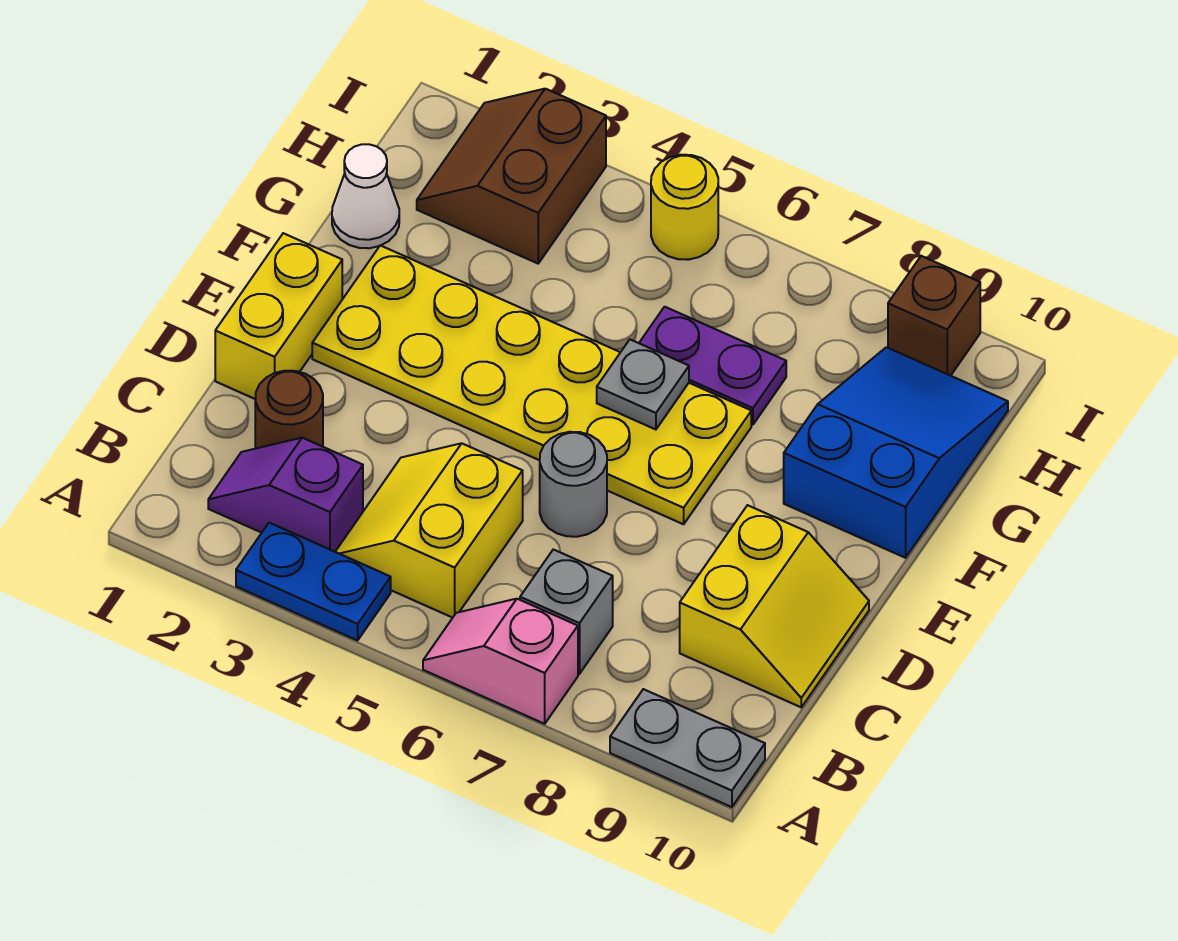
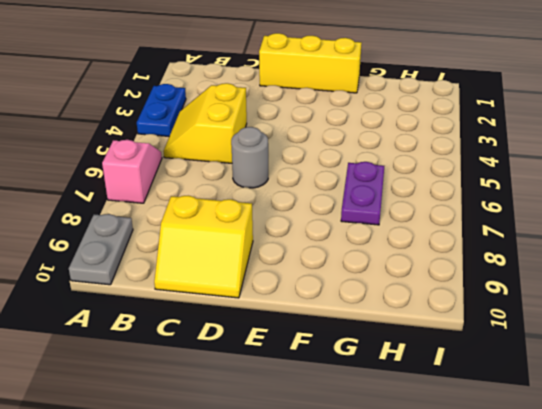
yellow slope B4:C5 level 1 top C -> yellow slope B4:C5 level 1 top 5
yellow brick D1:F1 level 1 -> yellow brick D1:E1 level 1
none -> purple slope B2:B3 level 1 top 3
none -> grey brick B7 level 1
none -> brown round brick C2 level 1

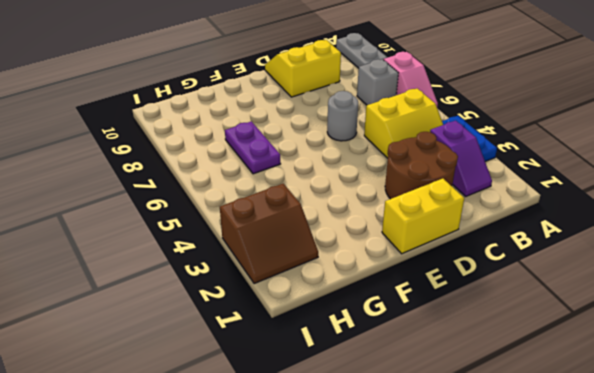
brown round brick C2:D3 level 1 -> brown round brick C2 level 1
none -> yellow plate E2:F7 level 1
none -> blue slope F9:H10 level 1 top F
none -> white cone G1 level 1

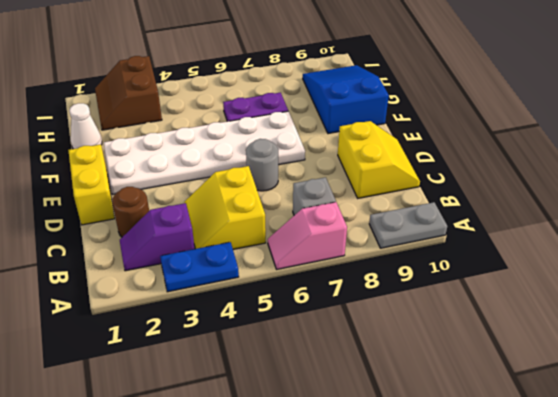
white plate E2:F7 level 1 -> yellow plate E2:F7 level 1
none -> yellow round brick I5 level 1
none -> brown brick I9 level 1
none -> grey plate F6 level 2

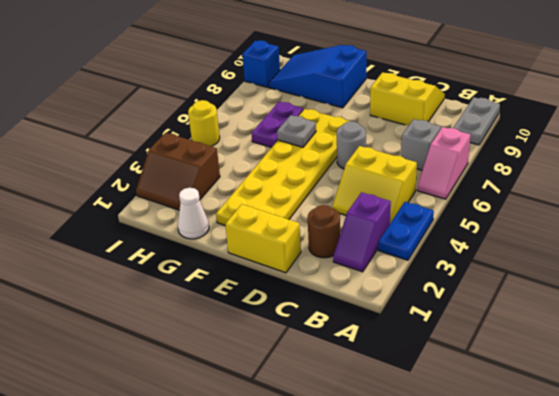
blue brick I9 level 1 -> brown brick I9 level 1

